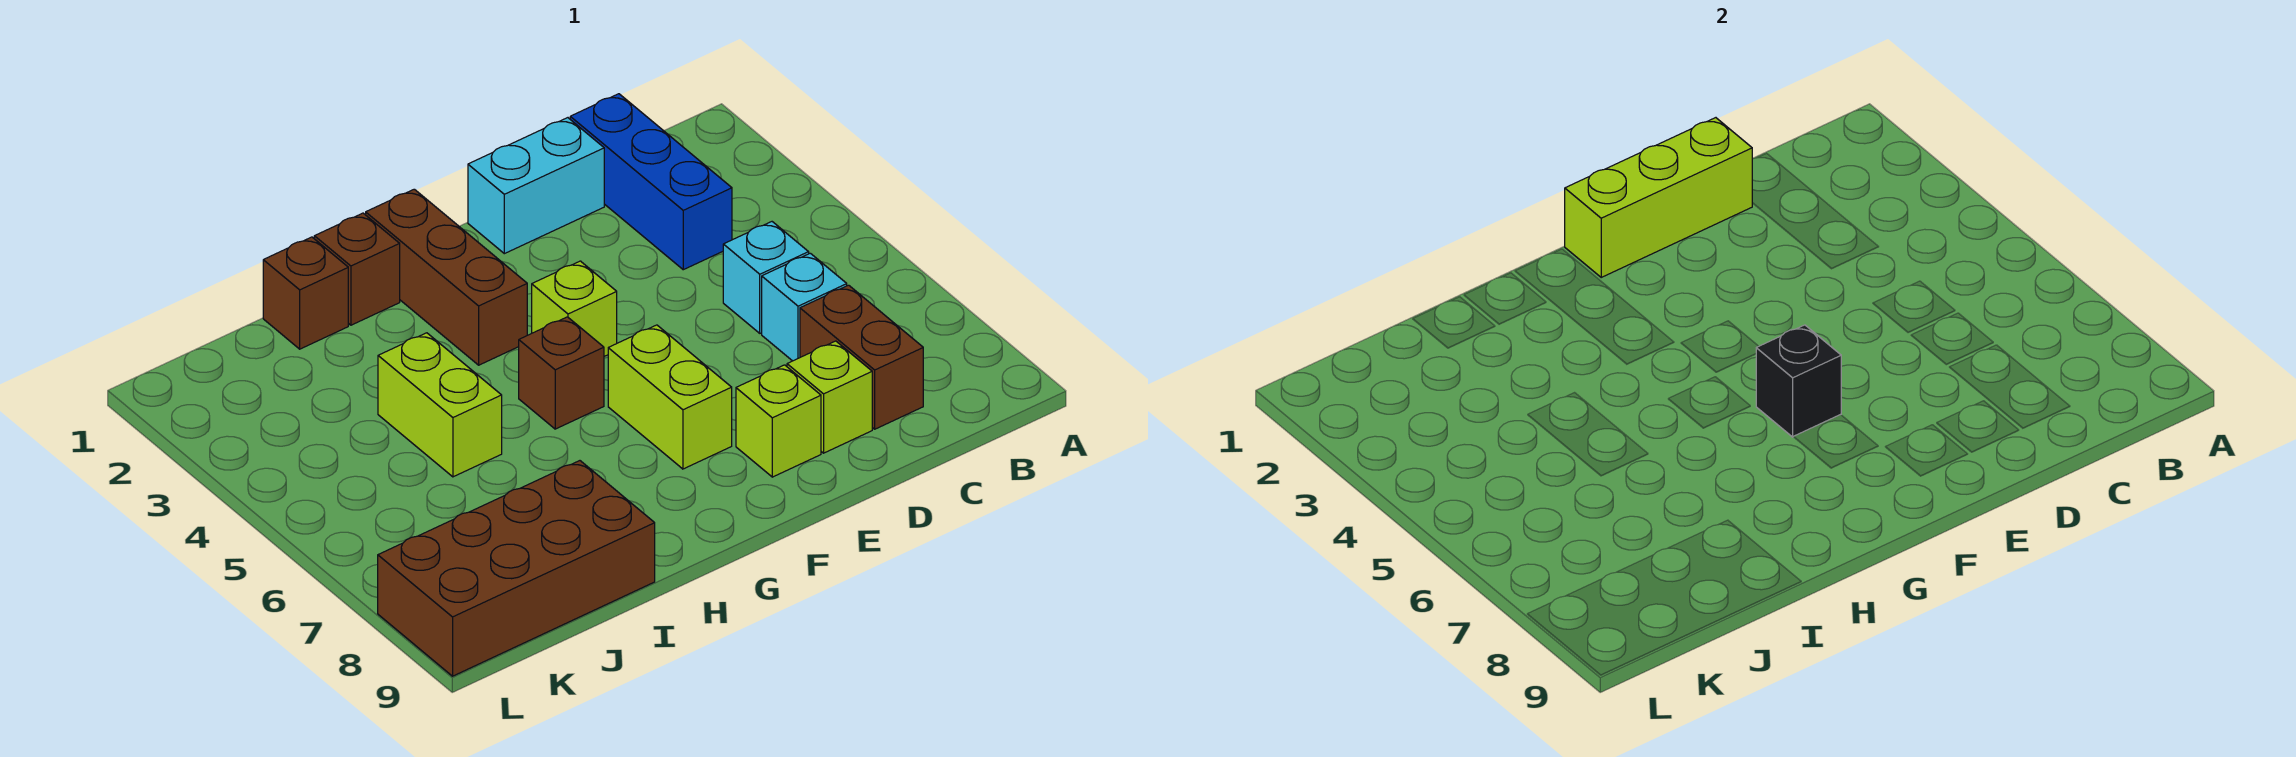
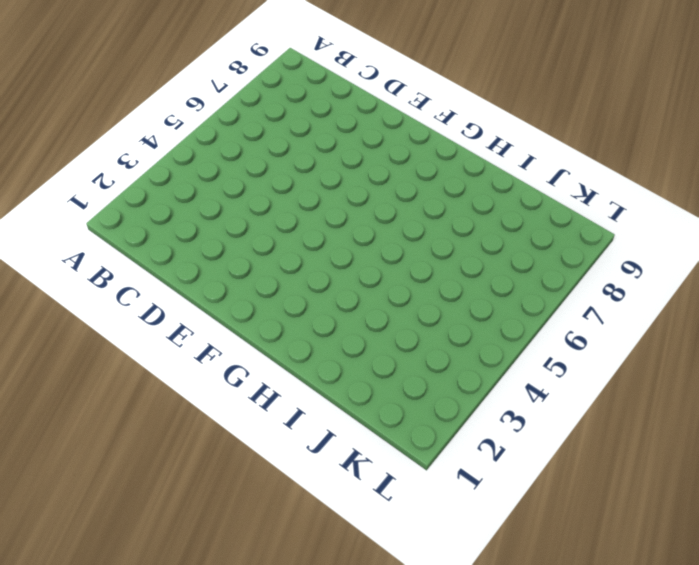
none -> blue brick C1:C3 level 1
none -> cyan brick C5 level 1
none -> cyan brick C6 level 1

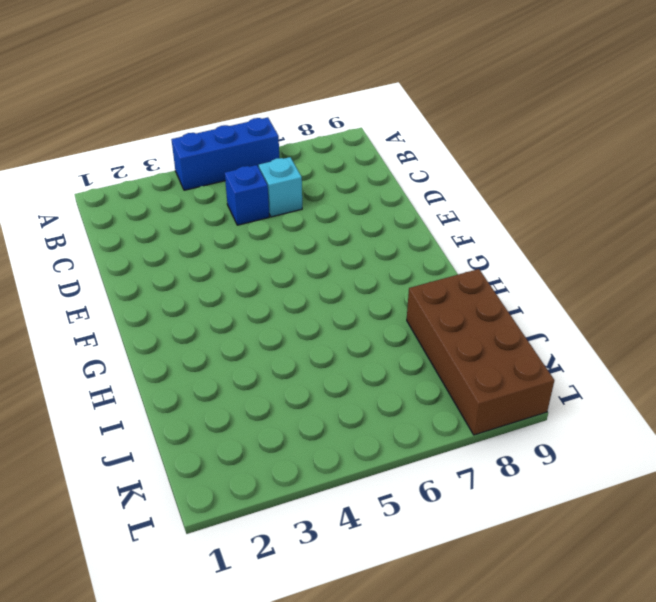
blue brick A4:A6 level 1 -> blue brick C1:C3 level 1
blue brick C5 level 1 -> cyan brick C5 level 1
none -> brown brick C7:C8 level 1
none -> cyan brick D1:E1 level 1
none -> lime brick D8 level 1

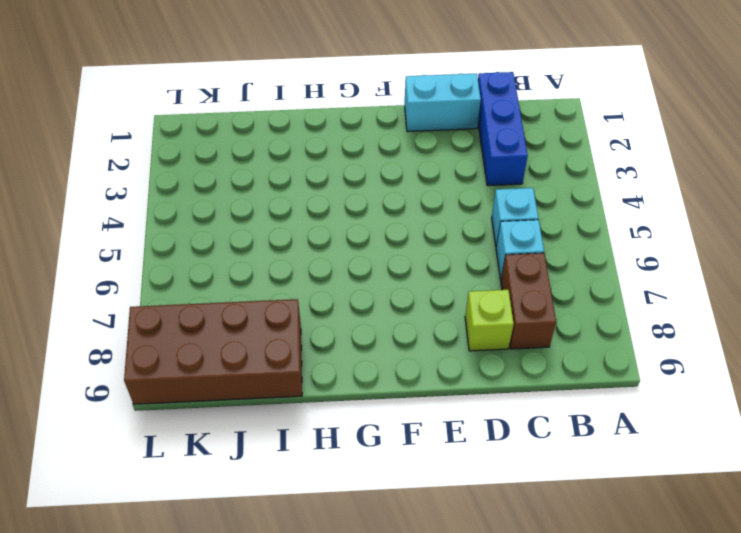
none -> lime brick E8 level 1
none -> lime brick F4 level 1
none -> lime brick F6:F7 level 1

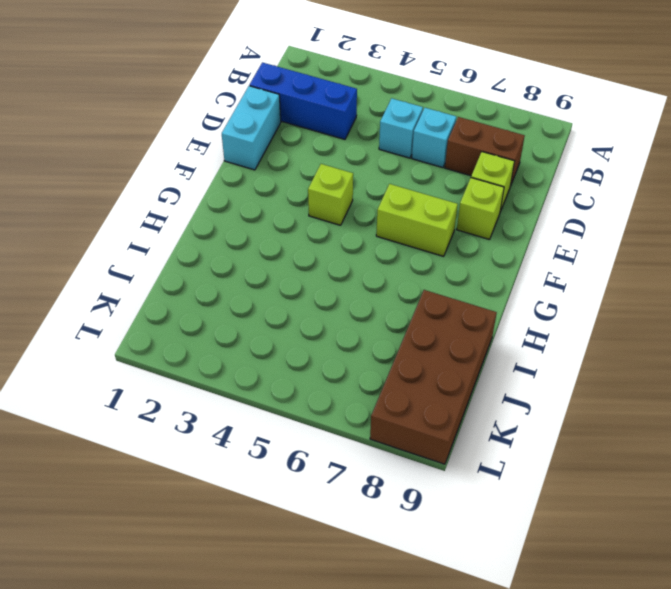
none -> brown brick G1:G3 level 1
none -> brown brick G5 level 1
none -> brown brick H1 level 1

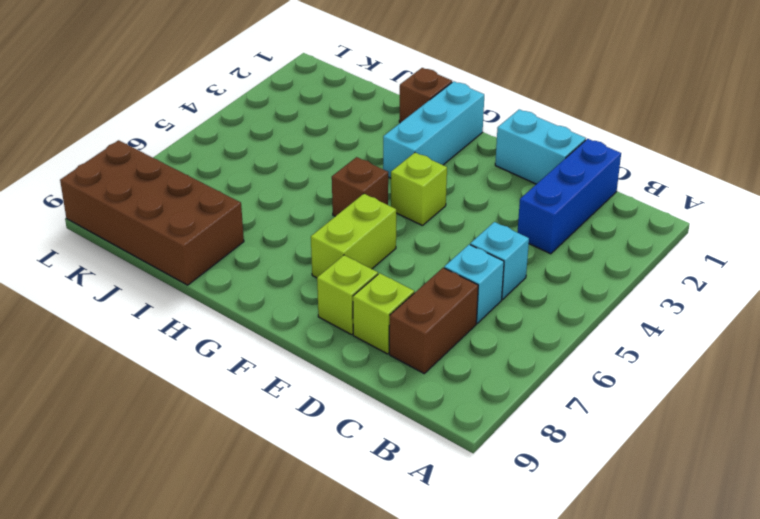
cyan brick G1:G3 level 1 -> brown brick G1:G3 level 1
none -> brown brick I1 level 1
none -> lime brick I4:I5 level 1
none -> lime brick D1:F1 level 2

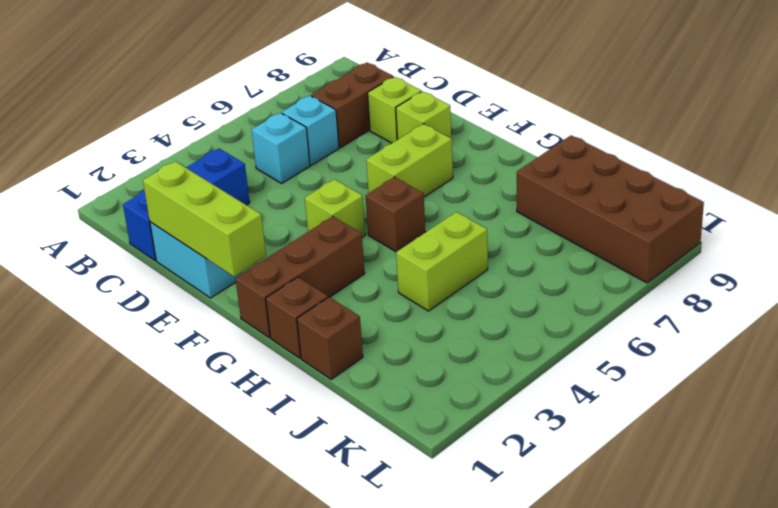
none -> black brick F6 level 2

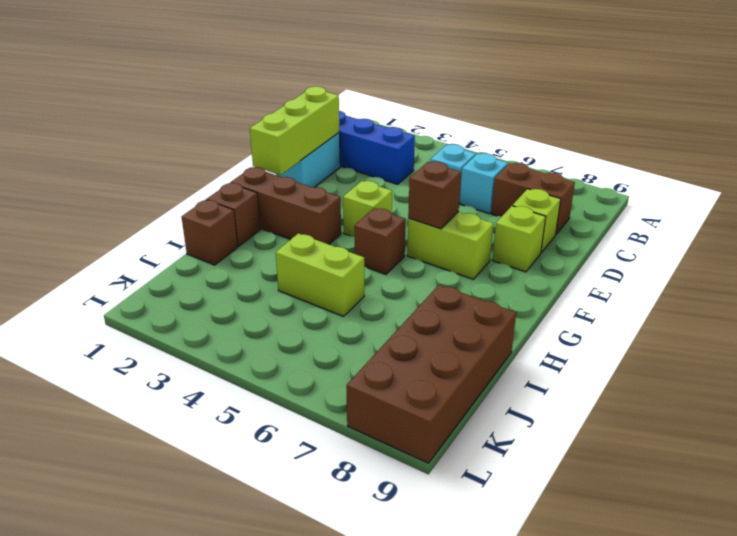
brown brick F6 level 2 -> black brick F6 level 2

